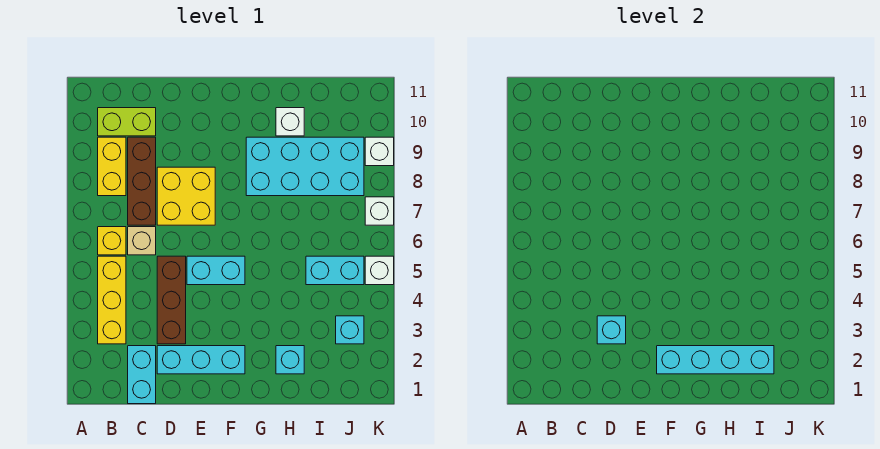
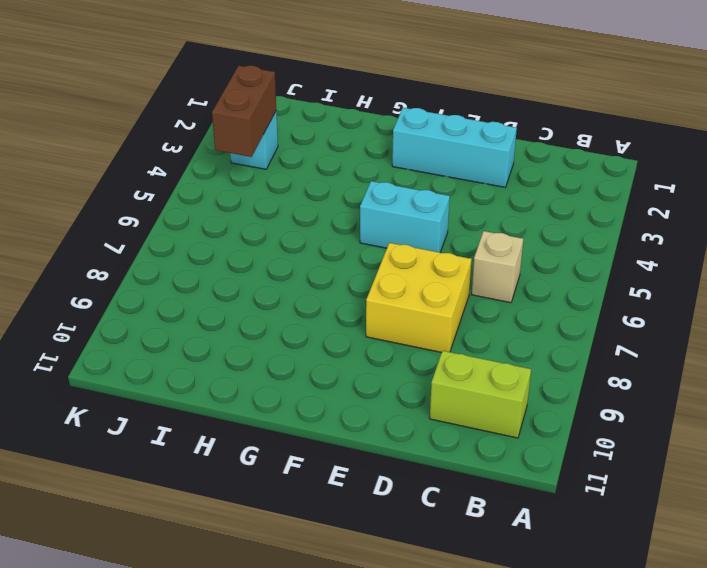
brown brick J3:J4 level 2 -> none
none -> yellow brick B3:B5 level 1
none -> yellow brick B6 level 1
none -> yellow brick B8:B9 level 1

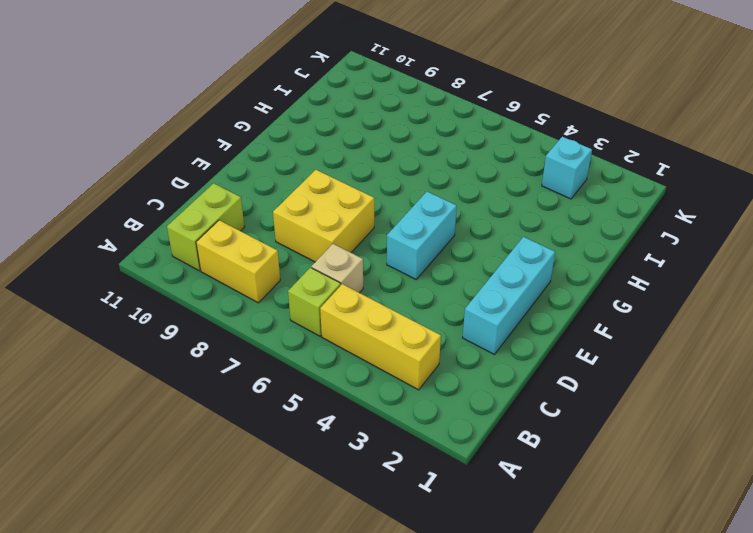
lime brick B6 level 1 -> yellow brick B6 level 1
none -> cyan brick C1:C2 level 1
none -> brown brick C7:C9 level 1
none -> brown brick D3:D5 level 1

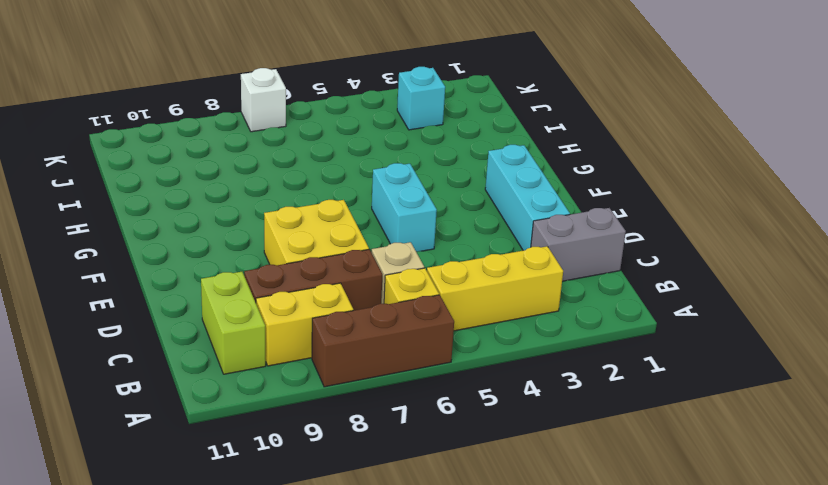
brown brick A6:A8 level 1 -> brown brick D3:D5 level 1
grey brick C1:C2 level 1 -> cyan brick C1:C2 level 1
none -> cyan brick G8:J9 level 1
none -> cyan brick H2 level 1
none -> white brick H10 level 1

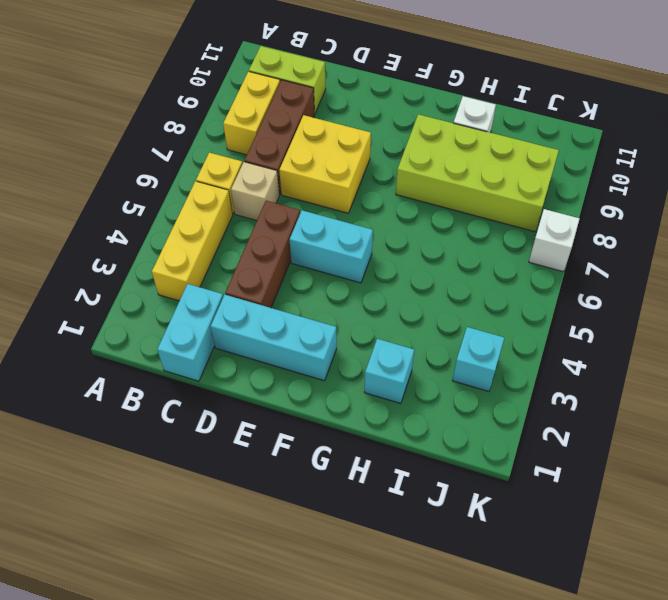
lime brick G8:J9 level 1 -> cyan brick G8:J9 level 1
none -> cyan brick I5:J5 level 1
none -> white brick K5 level 1
none -> white brick K9 level 1

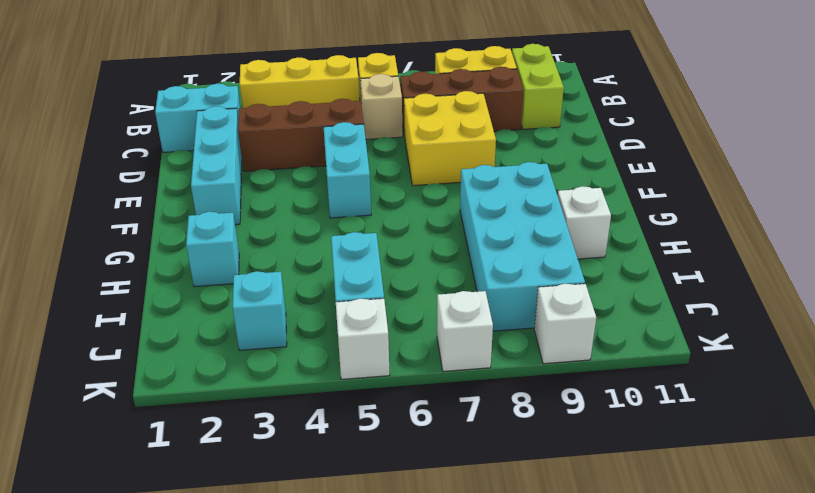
none -> cyan brick D3 level 2
none -> cyan brick F2:I2 level 2

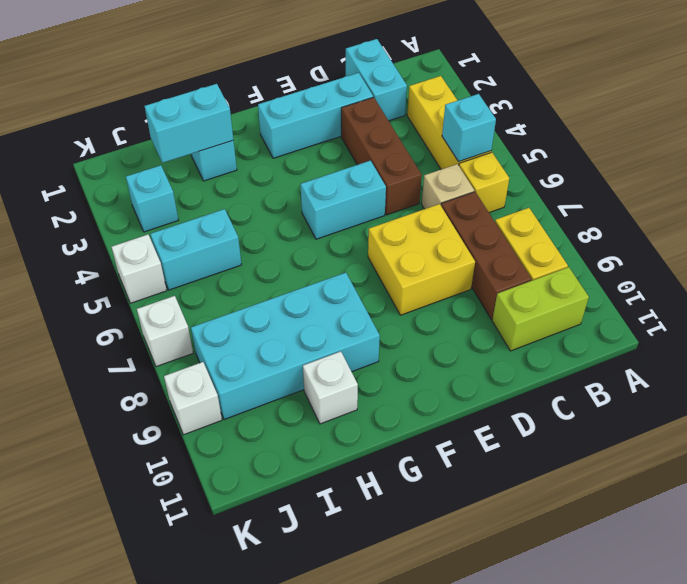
cyan brick B5 level 2 -> cyan brick D3 level 2
cyan brick H2:I2 level 2 -> cyan brick F2:I2 level 2

